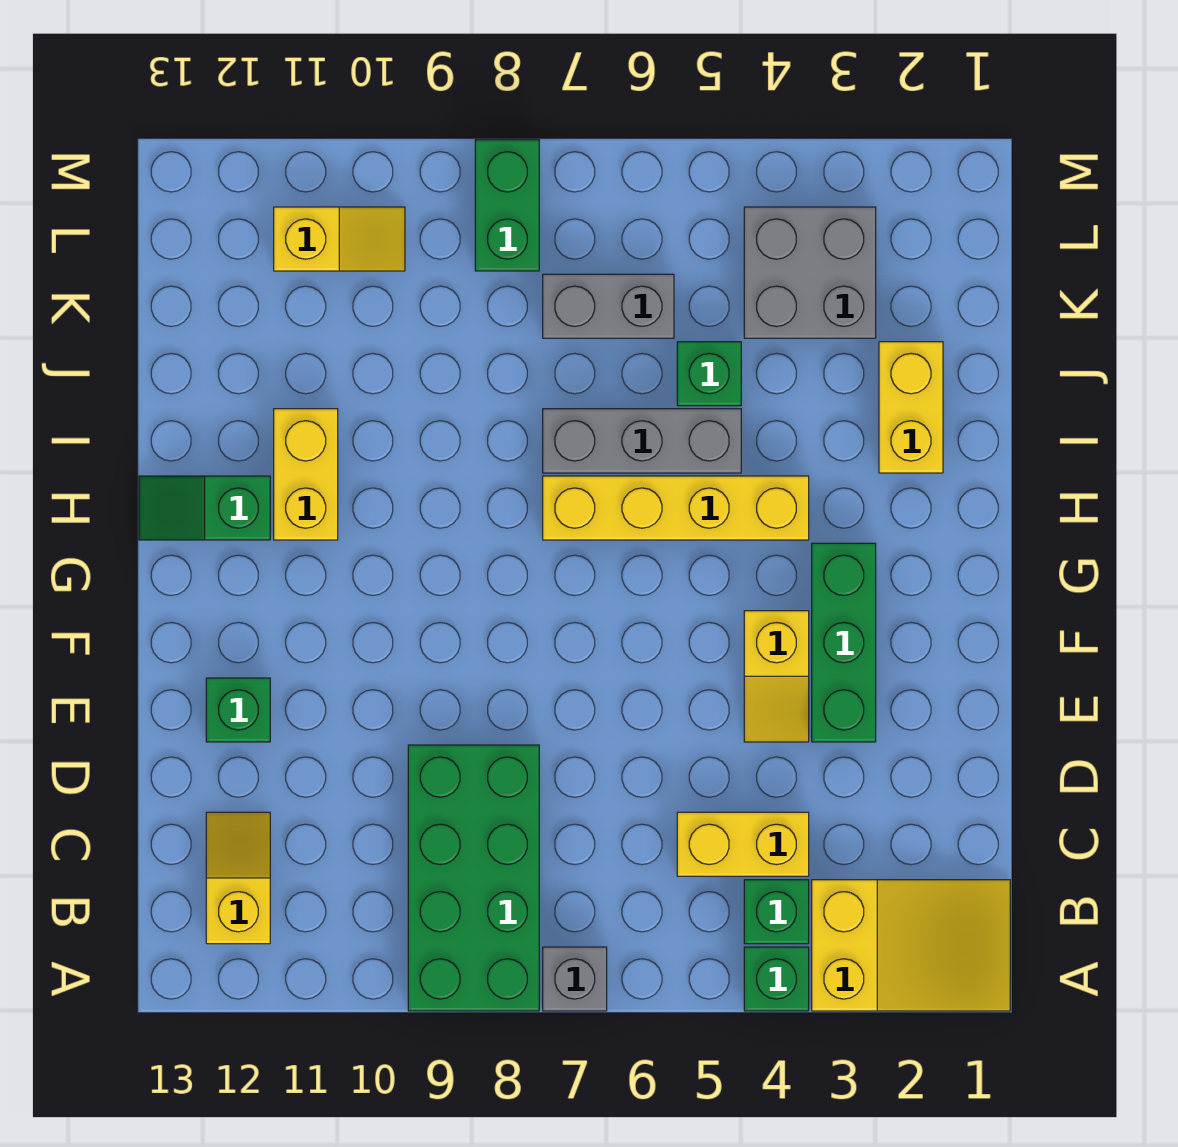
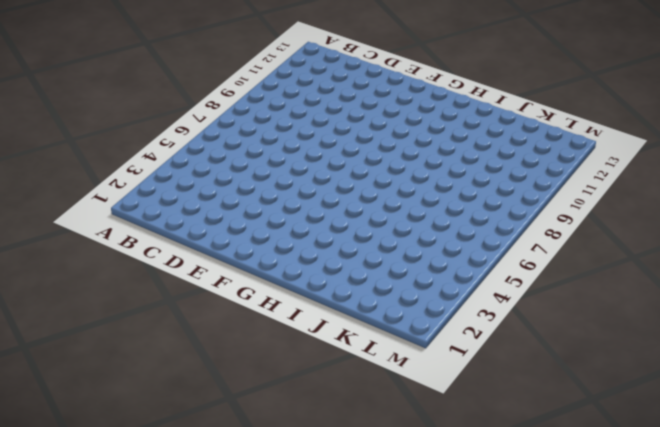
none -> yellow slope A1:B3 level 1 top 3
none -> green brick A4 level 1
none -> grey brick A7 level 1

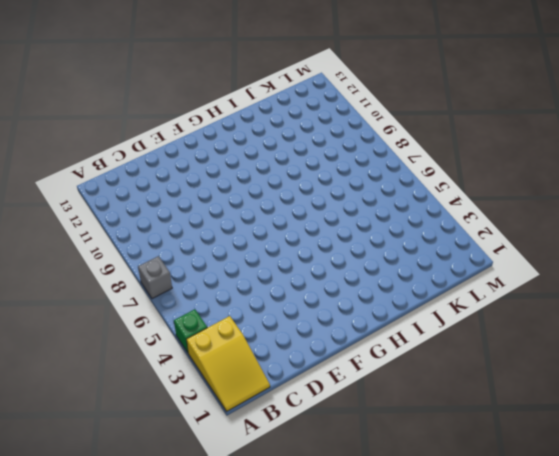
none -> green brick A8:D9 level 1
none -> green brick B4 level 1
none -> yellow slope B12:C12 level 1 top B

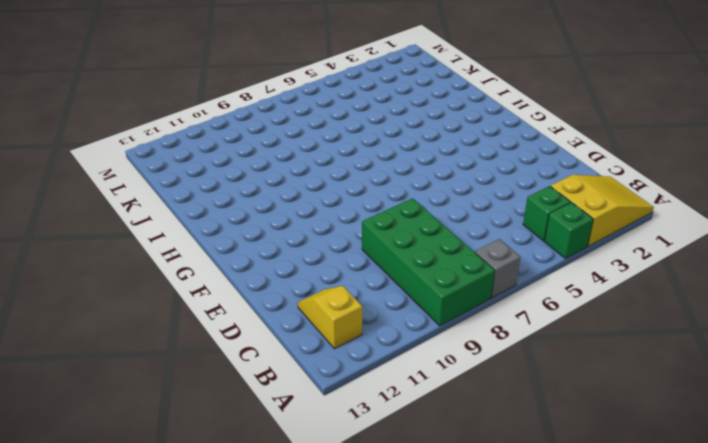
none -> yellow brick C4:C5 level 1
none -> green brick E3:G3 level 1
none -> yellow slope E4:F4 level 1 top F

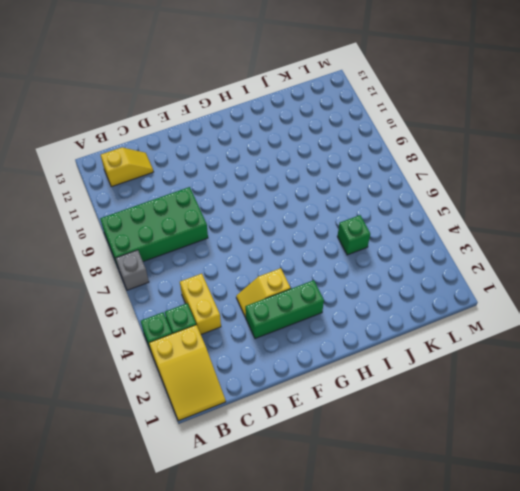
none -> green brick E12 level 1
none -> yellow brick H4:H7 level 1
none -> yellow brick H11:I11 level 1

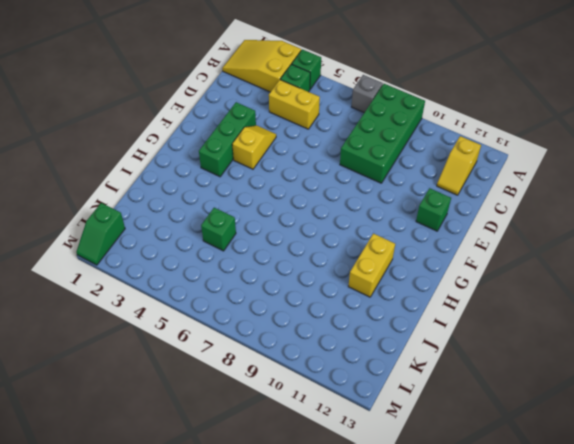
green slope L1:M1 level 1 top L -> green slope H12:H13 level 1 top 12
none -> yellow brick H4:H7 level 1
none -> yellow brick I2:J2 level 1
none -> grey brick I5:I7 level 1

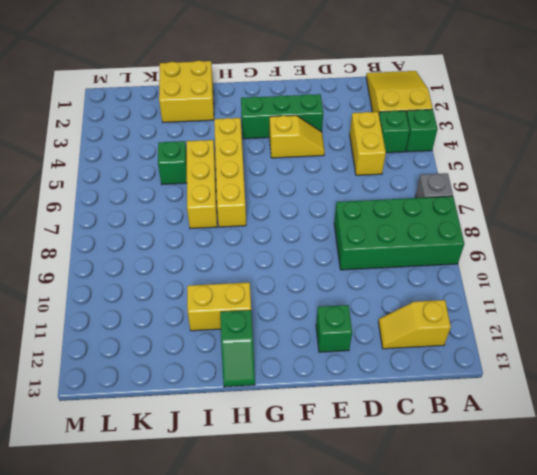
yellow brick I1:J2 level 1 -> yellow brick I2:J2 level 1
yellow brick I5:I7 level 1 -> grey brick I5:I7 level 1
none -> grey brick K3:L4 level 1
none -> grey brick K6:K7 level 1
none -> green brick L8:M8 level 1

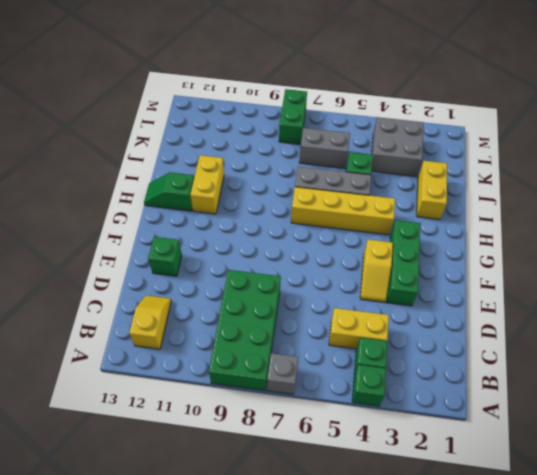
none -> yellow slope A1:B3 level 1 top 3
none -> yellow slope L10:L11 level 1 top 11

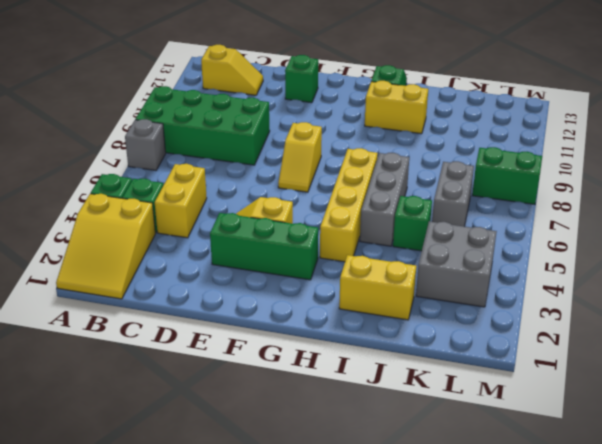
yellow slope F7:F8 level 1 top 8 -> yellow slope L10:L11 level 1 top 11

